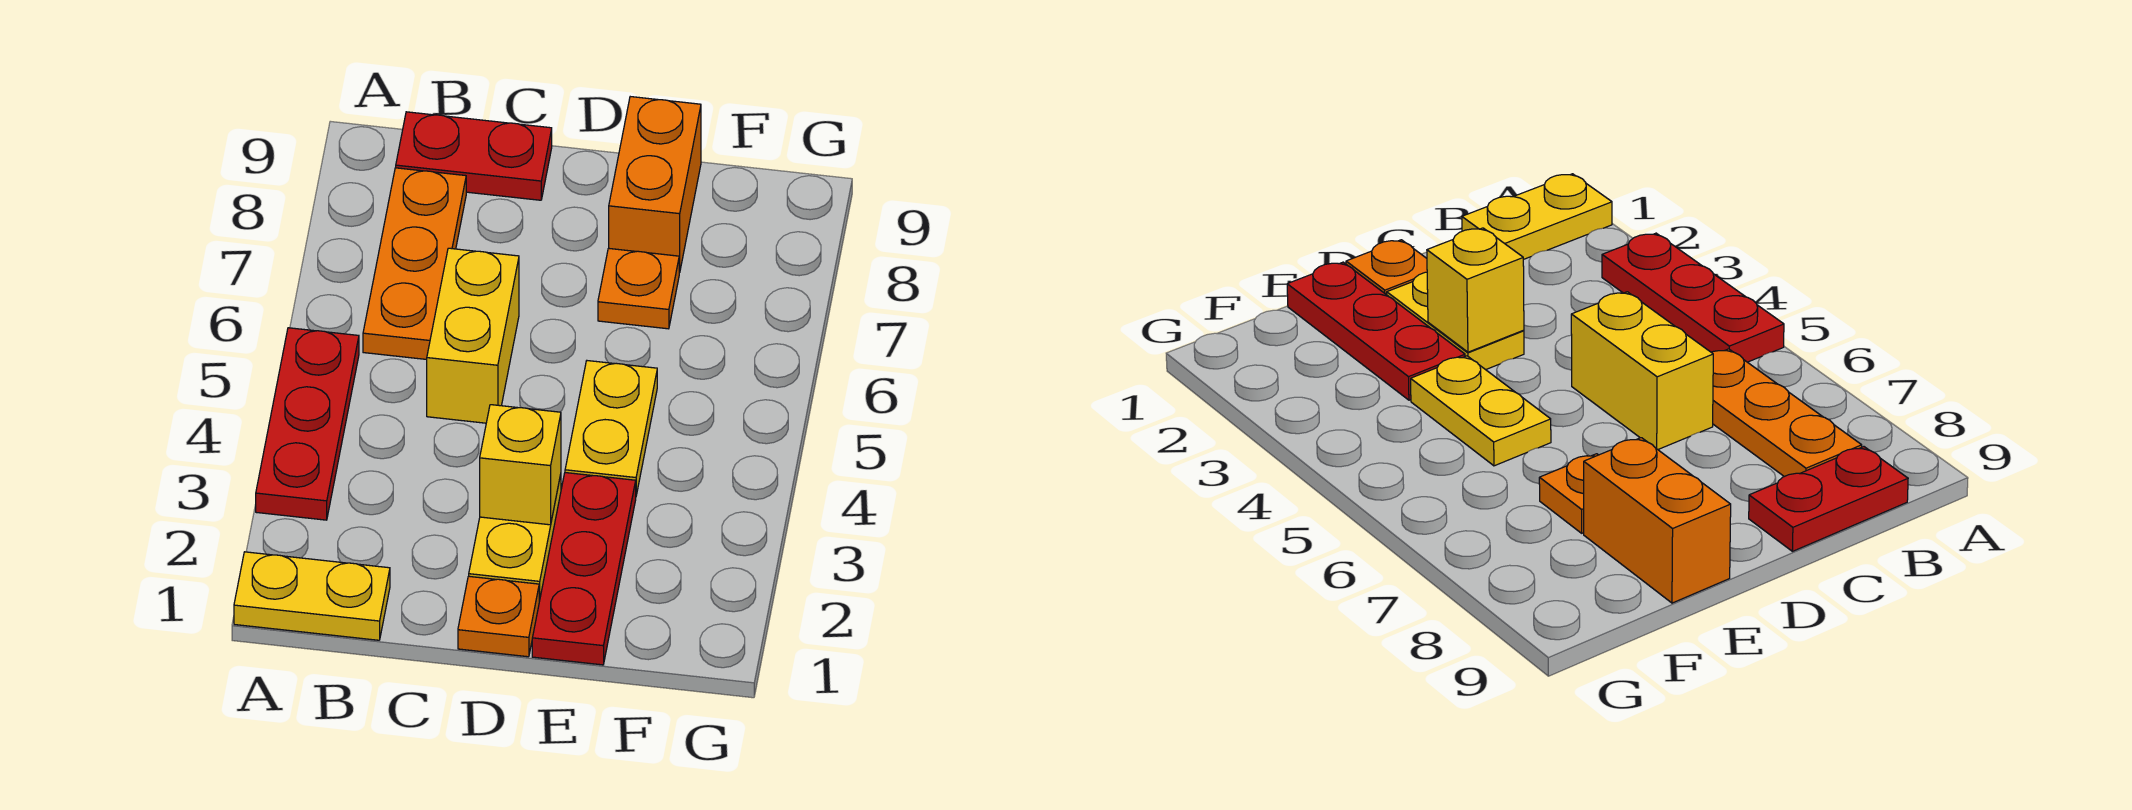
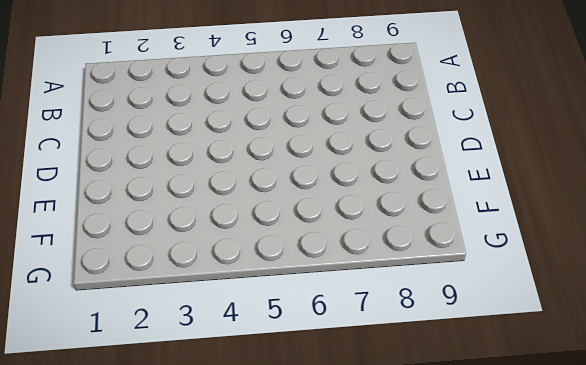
none -> yellow plate A1:B1 level 1
none -> red plate A3:A5 level 1
none -> orange plate B6:B8 level 1

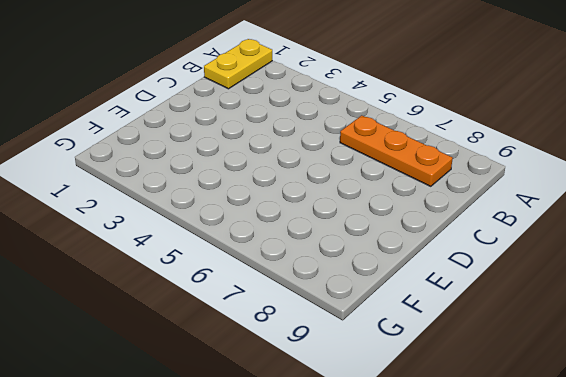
none -> red plate A3:A5 level 1
none -> red plate B9:C9 level 1
none -> yellow brick C5:C6 level 1

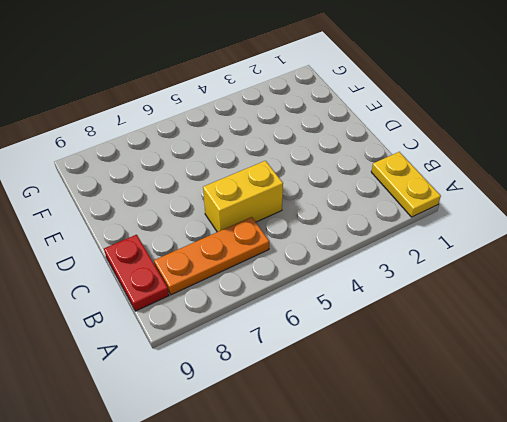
none -> red plate A3:A5 level 1
none -> orange plate D1 level 1
none -> yellow plate D2:D3 level 1

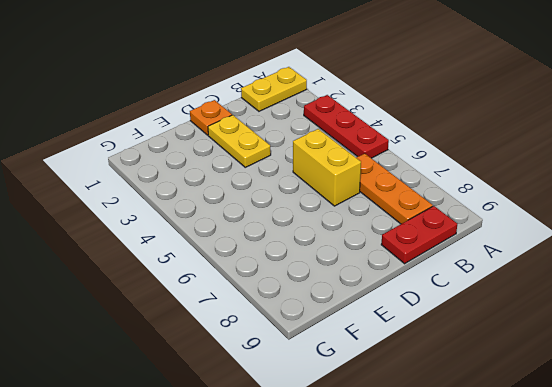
none -> red plate E1:E3 level 1
none -> yellow plate E4:E5 level 1
none -> orange plate E7 level 1

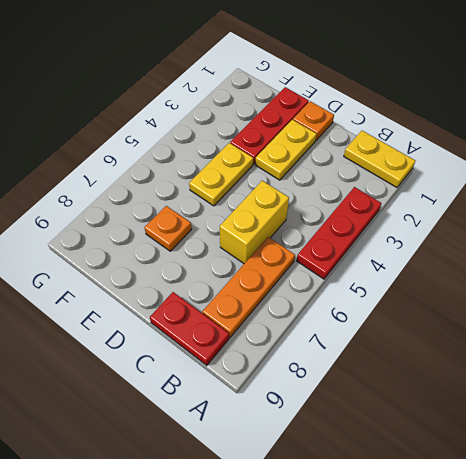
none -> orange brick E8:E9 level 1
none -> yellow brick D3 level 2

